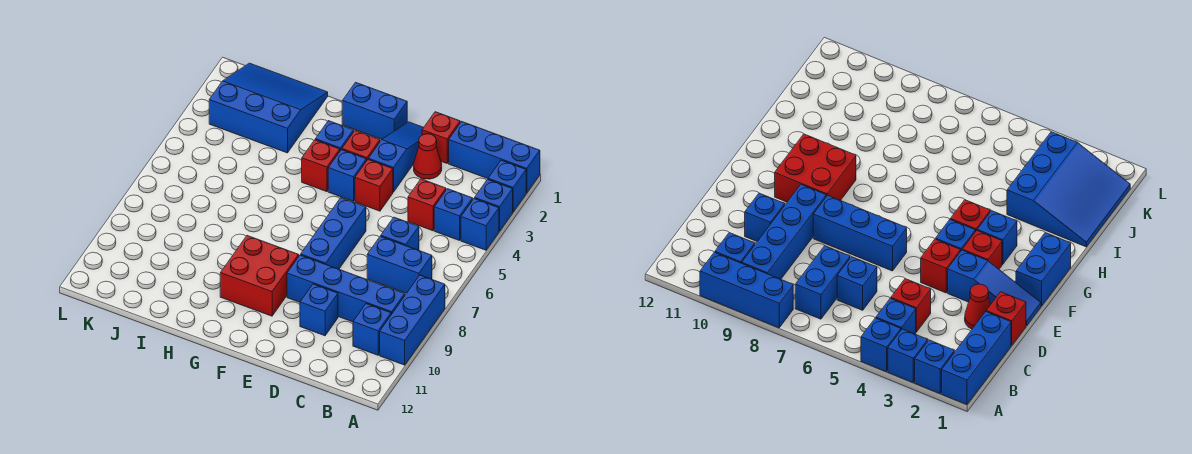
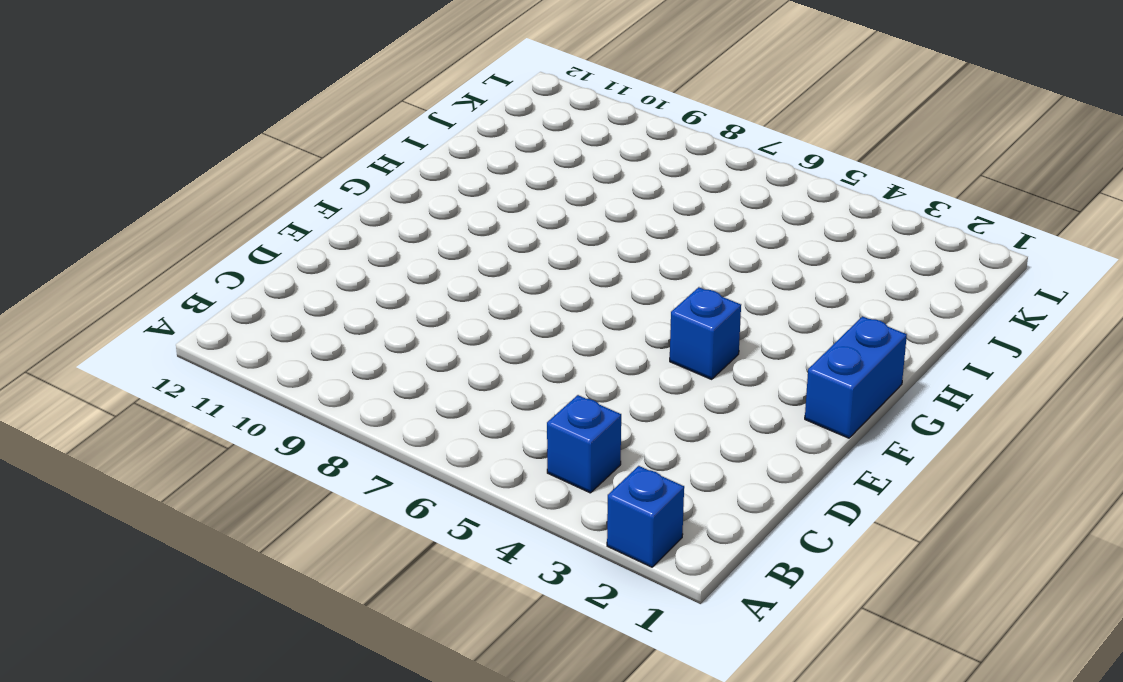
none -> blue brick A1:C1 level 1
none -> blue brick A3 level 1
none -> blue brick A4 level 1

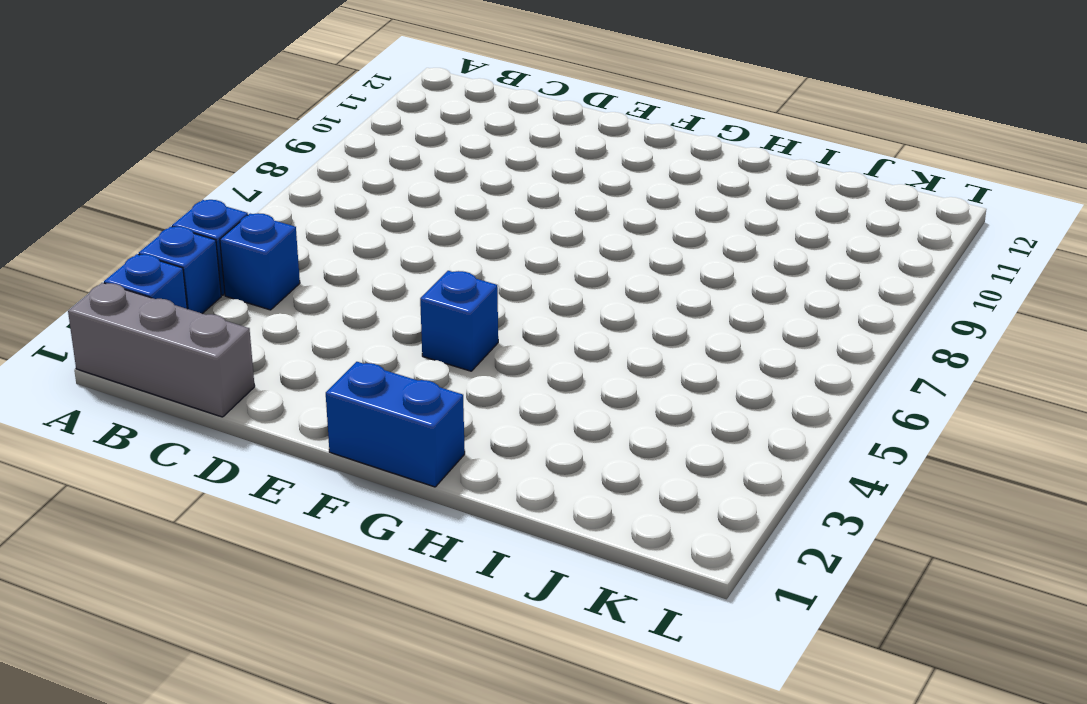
grey brick A1:C1 level 1 -> blue brick A1:C1 level 1
none -> blue brick A8:A10 level 1
none -> blue brick B7:C7 level 1
none -> blue brick B9:E9 level 1

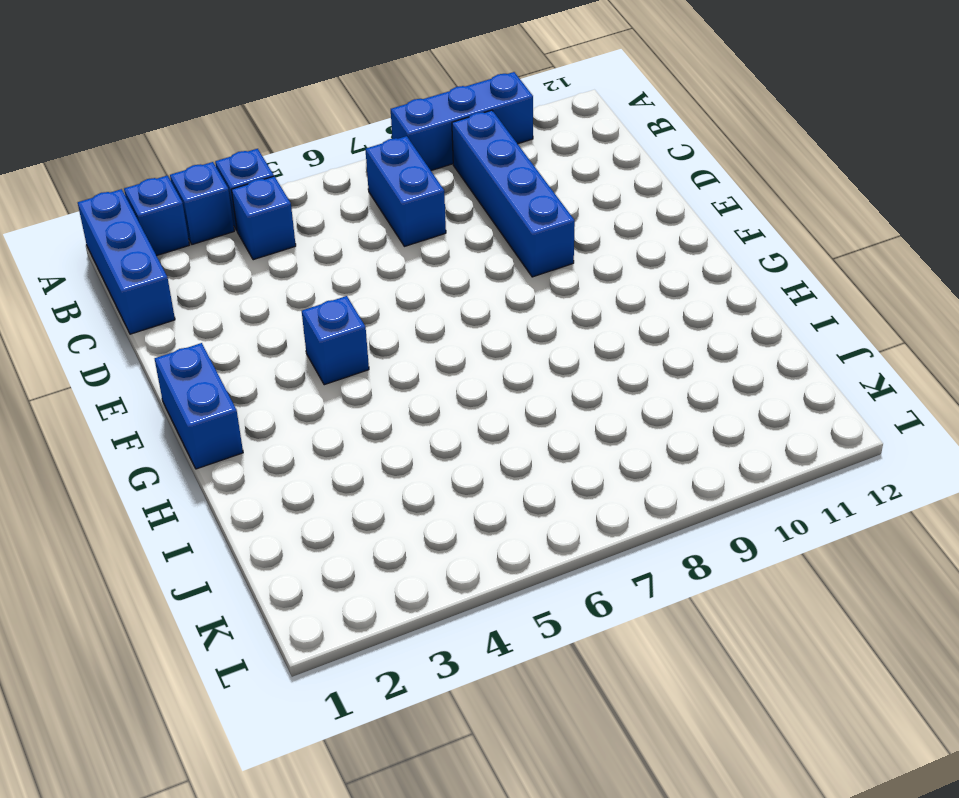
none -> blue brick B10 level 1
none -> red brick C4 level 1
none -> blue brick C6 level 1

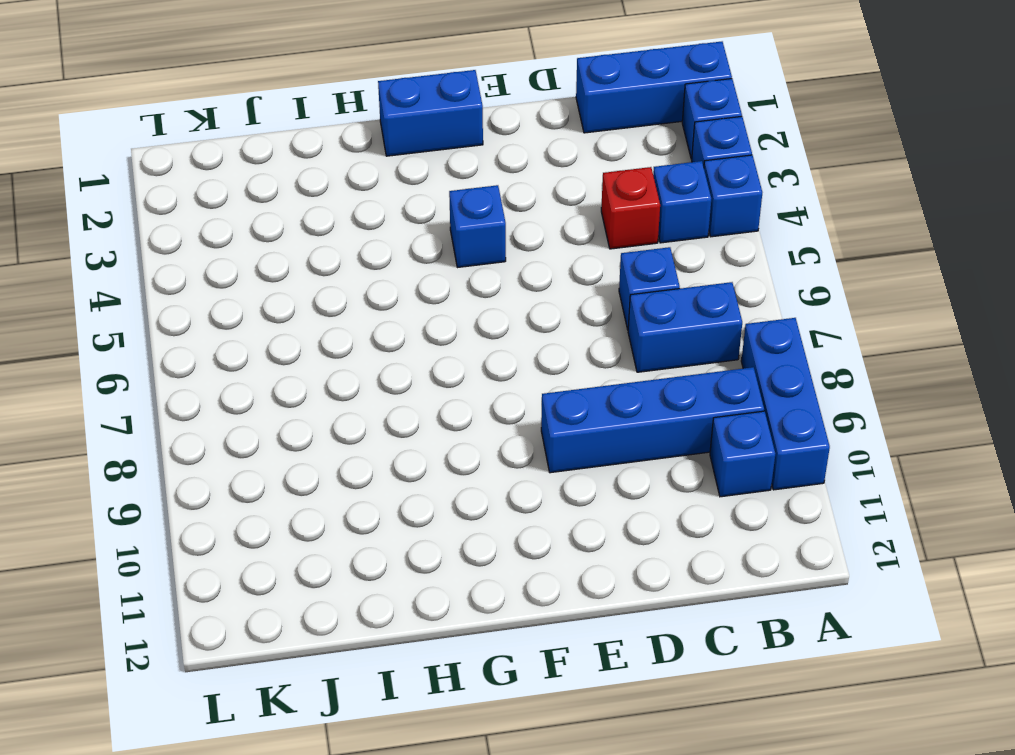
none -> red brick D1 level 1
none -> red cone D2 level 1
none -> blue brick D10 level 1

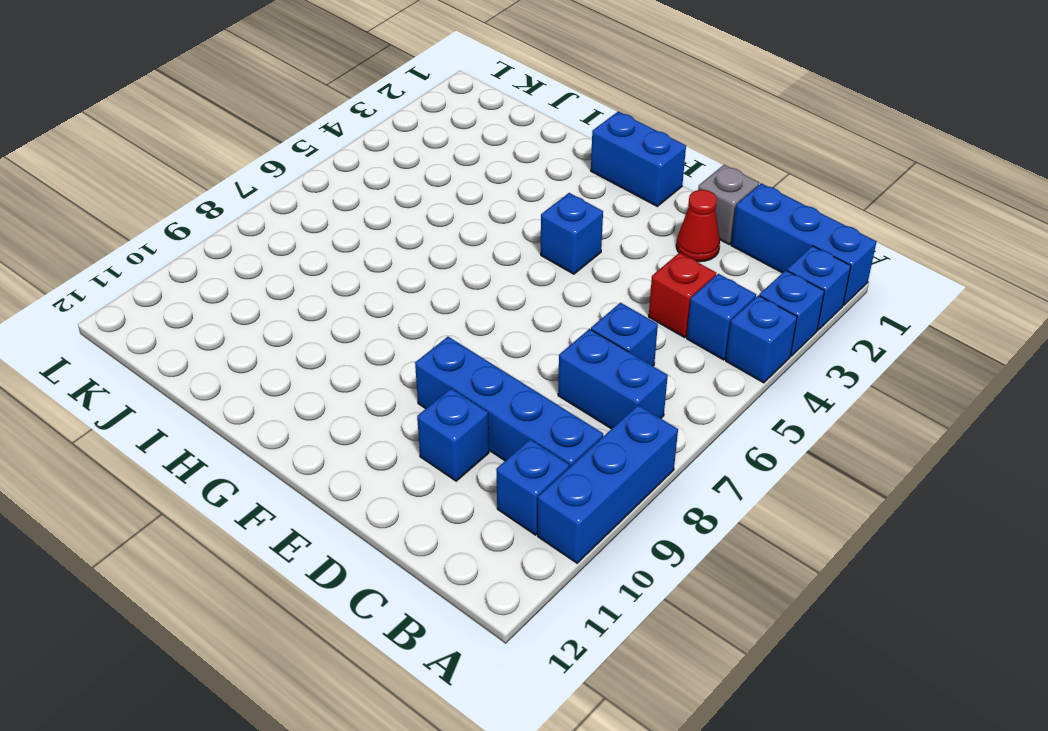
grey brick D1 level 1 -> red brick D1 level 1
none -> blue slope E1:E3 level 1 top 3
none -> red brick E4 level 1
none -> blue brick E6:E8 level 1

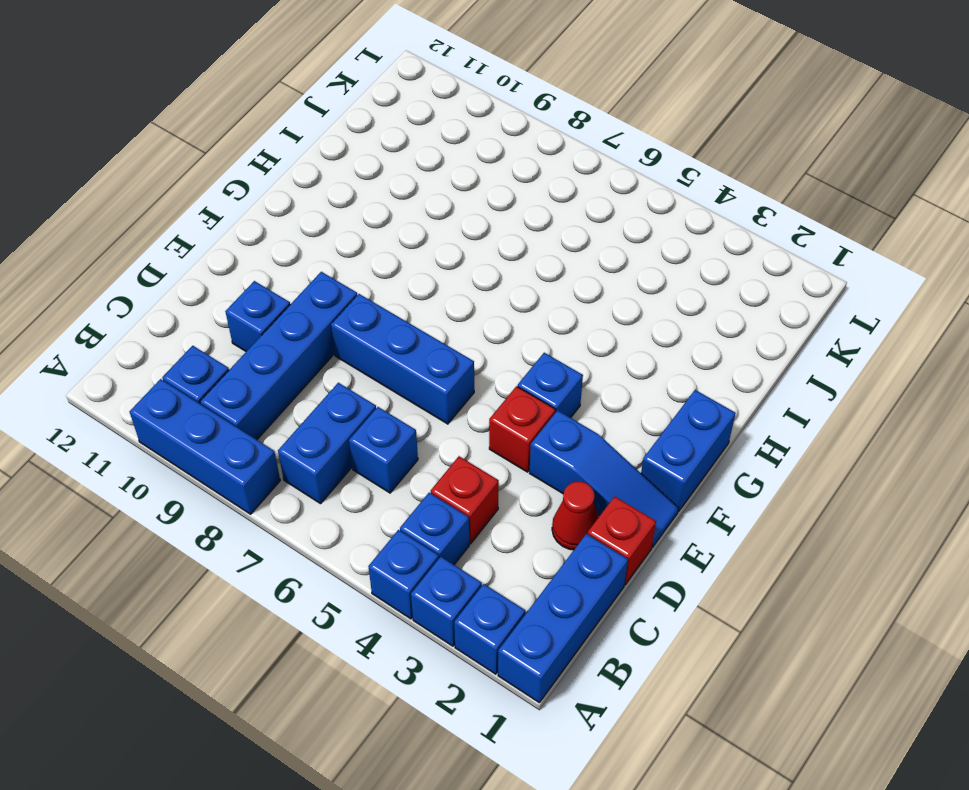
none -> red brick F3 level 1
none -> red brick F9:G10 level 1
none -> blue brick G3 level 1

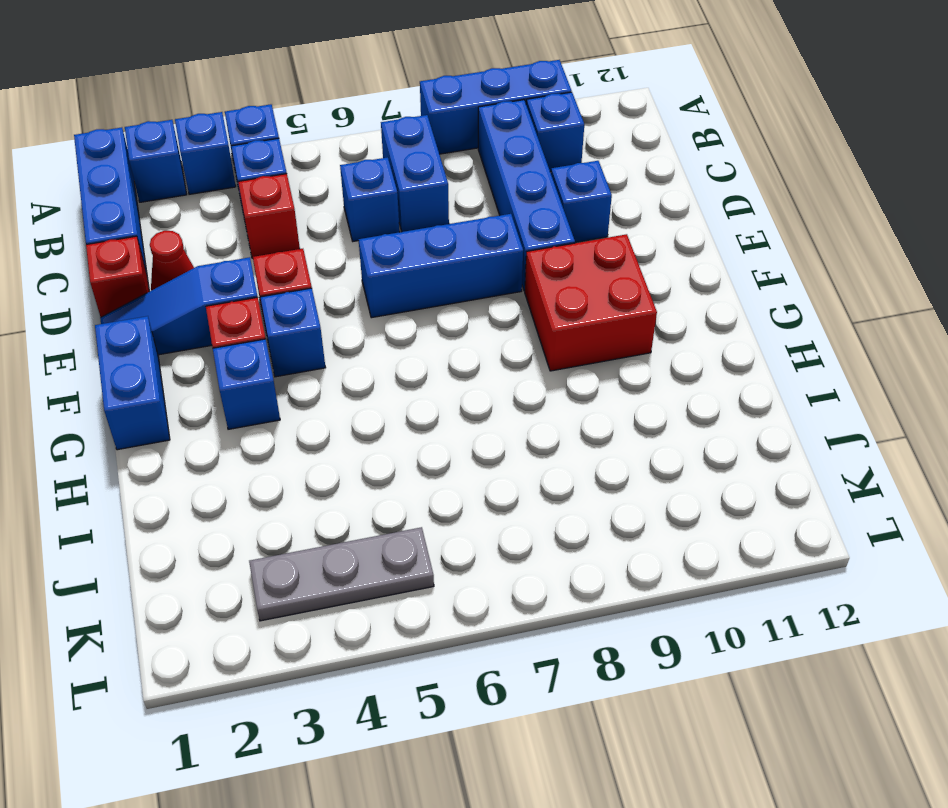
grey plate K3:K5 level 1 -> blue slope I1:K3 level 1 top 3
none -> red brick G4 level 1

